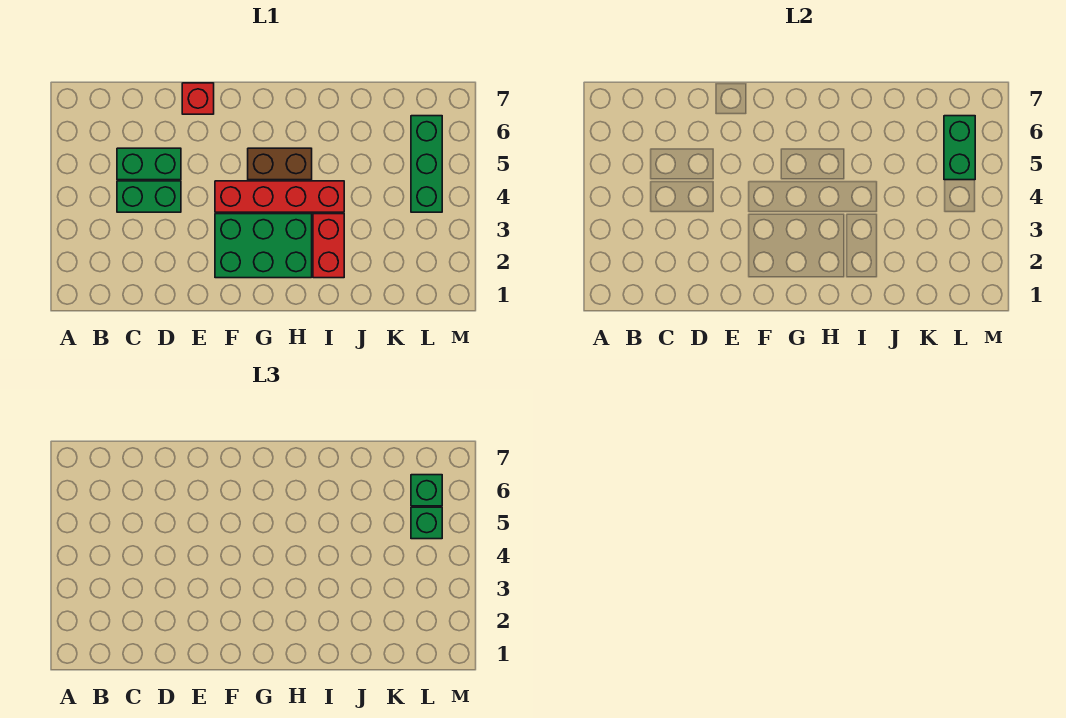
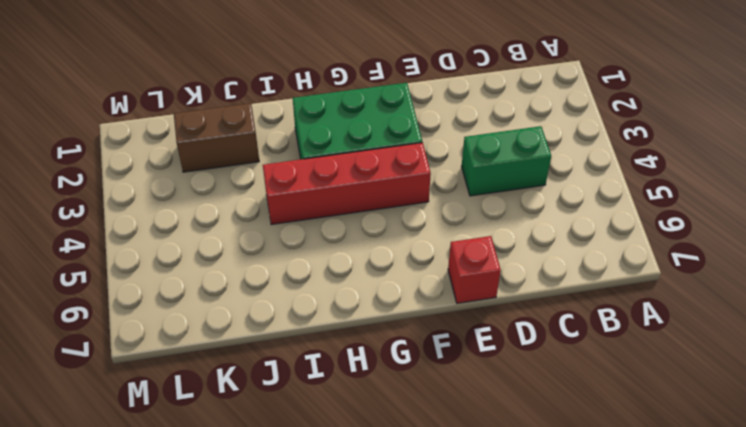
brown brick J2:K2 level 1 -> brown brick G5:H5 level 1
none -> green brick C5:D5 level 1
none -> red brick I2:I3 level 1

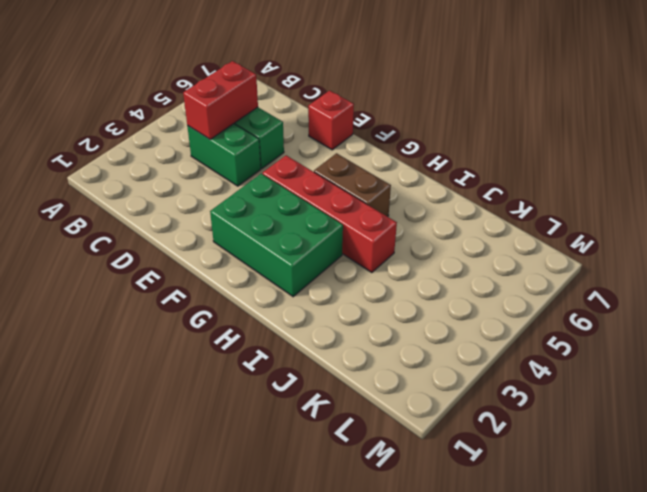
red brick C4:C5 level 2 -> red brick I2:I3 level 1
none -> green brick L4:L6 level 1
none -> green brick L5:L6 level 2

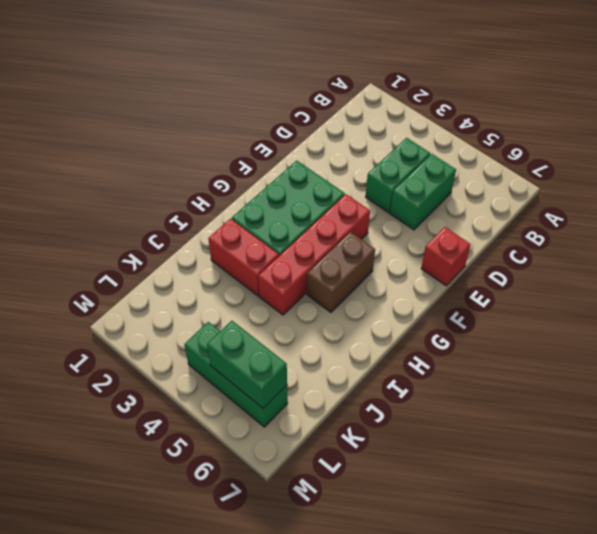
none -> green brick L5 level 3
none -> green brick L6 level 3

